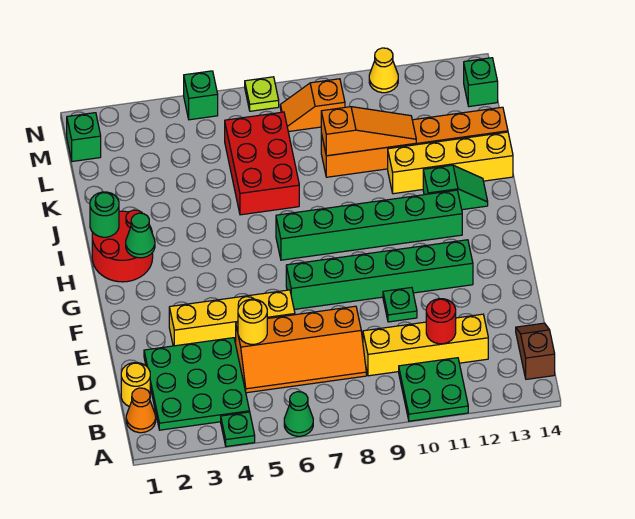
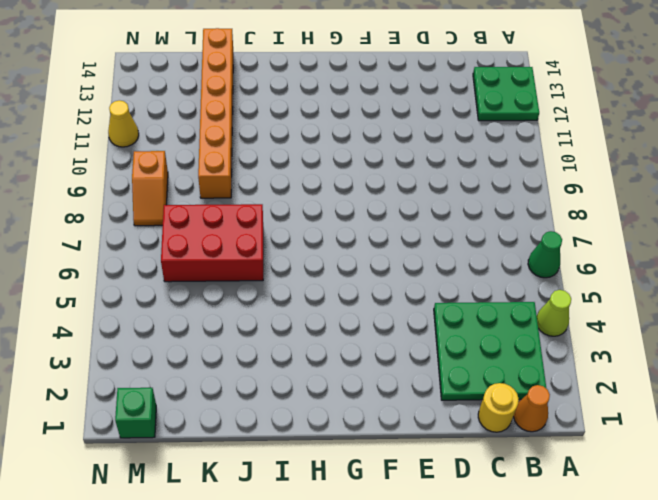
lime cone A4 level 1 -> green plate A4 level 1
green plate A12:B13 level 1 -> green plate A10:B11 level 1
none -> brown slope B14:C14 level 1 top B
none -> orange slope C5:D8 level 1 top D
none -> yellow brick C9:C12 level 1

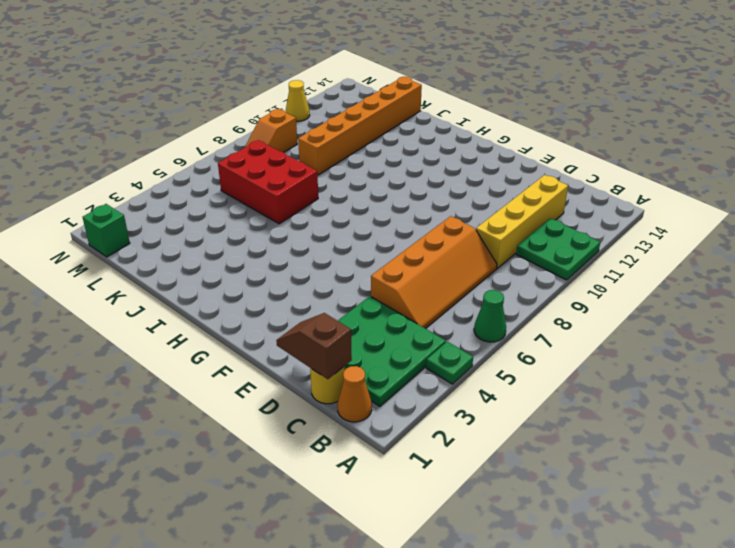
brown slope C1:D1 level 2 top C -> brown slope B14:C14 level 1 top B
none -> yellow brick E3:E6 level 1
none -> green plate E10 level 1
none -> green brick F7:F12 level 1

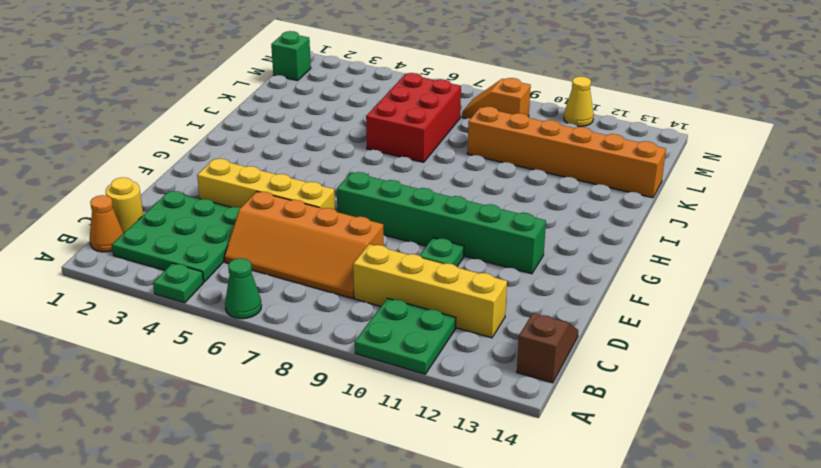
none -> red round brick H1:I2 level 1
none -> green brick H7:H12 level 1
none -> green slope I12:I13 level 1 top 12

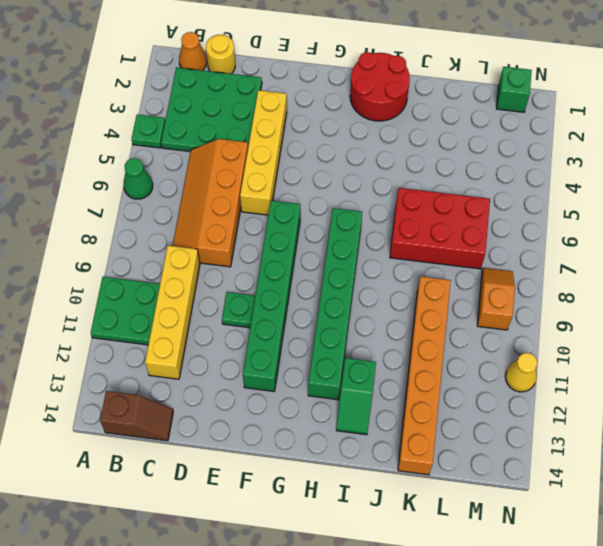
none -> yellow brick J11:J14 level 1
none -> green brick M14 level 1
none -> green brick N5 level 1

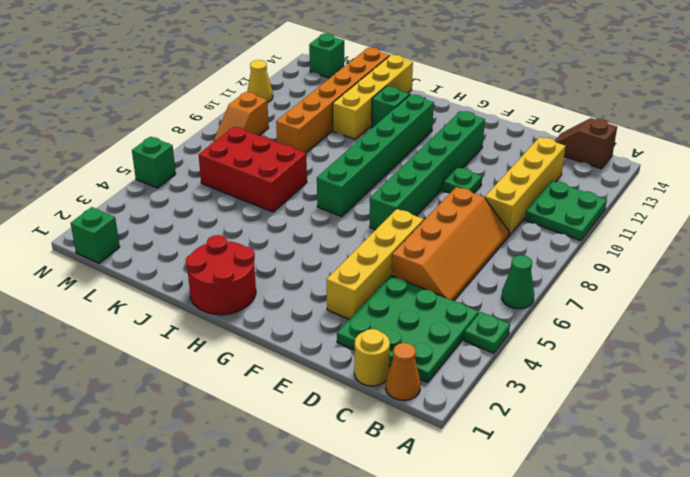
none -> lime plate N7 level 1
none -> red round brick C11 level 2
none -> yellow round brick D5 level 2

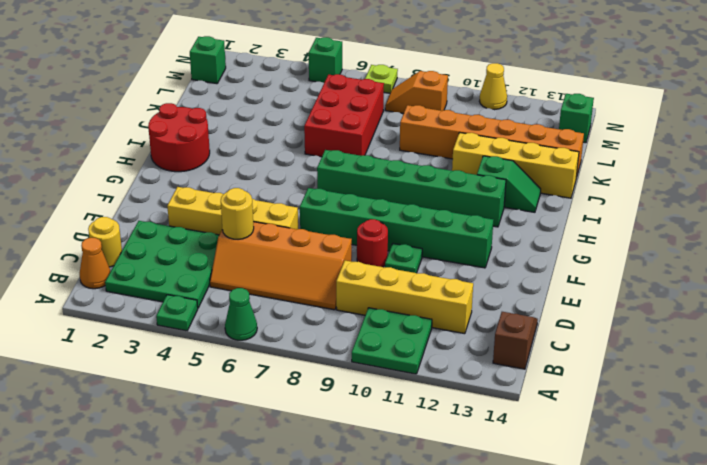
red round brick E9 level 1 -> red round brick C11 level 2
none -> green cone H2 level 2
none -> green round brick I1 level 2
none -> orange slope K9:K11 level 2 top 9

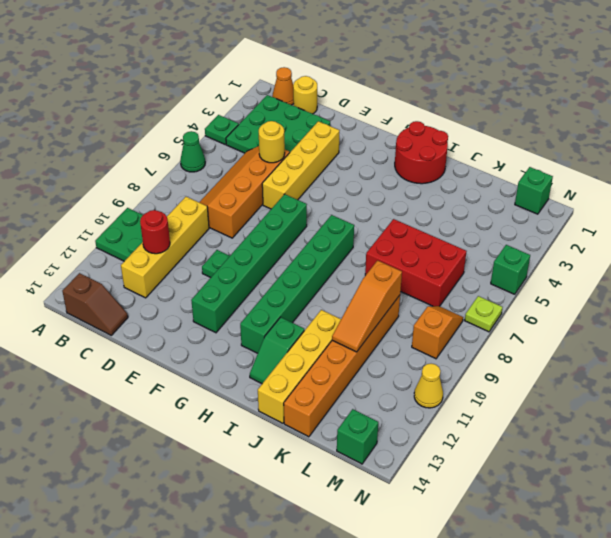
none -> green cone H2 level 2
none -> green round brick I1 level 2

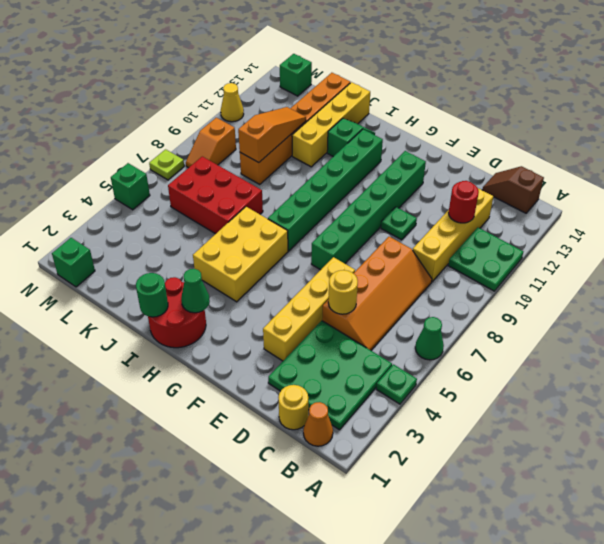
yellow brick H4:I6 level 1 -> none

